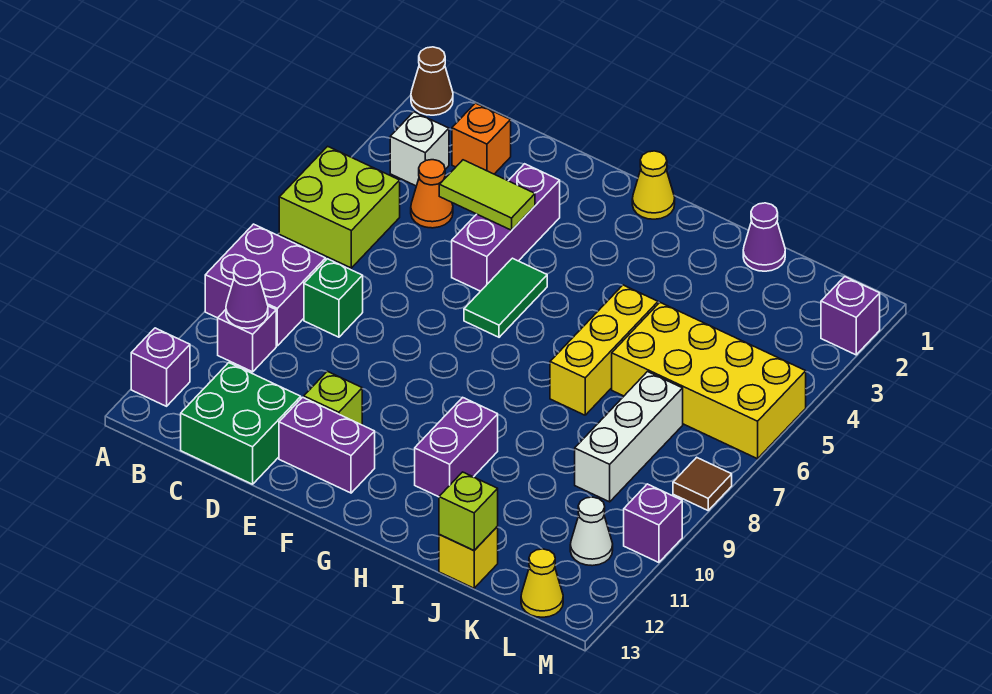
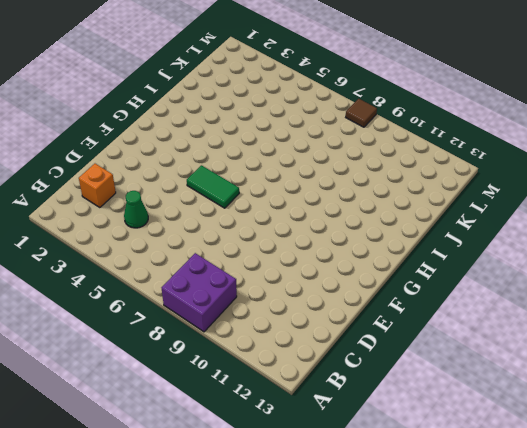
green cone C4 level 1 -> orange cone C4 level 1
none -> brown cone A1 level 1
none -> lime brick A5:B6 level 1
none -> purple brick A12 level 1

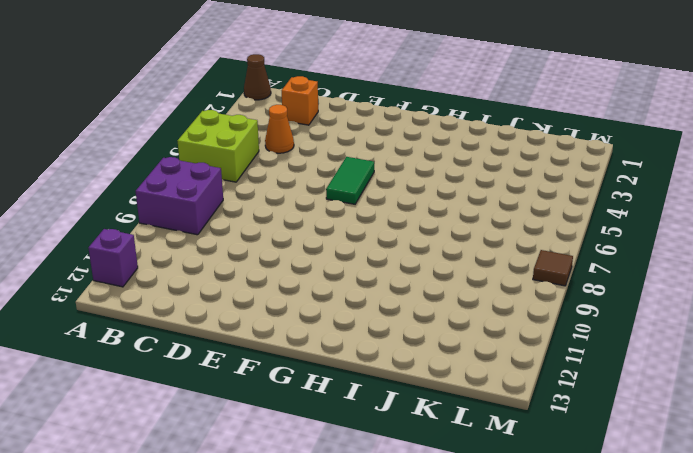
none -> white brick B3 level 1
none -> purple brick B10 level 1
none -> green brick C8 level 1

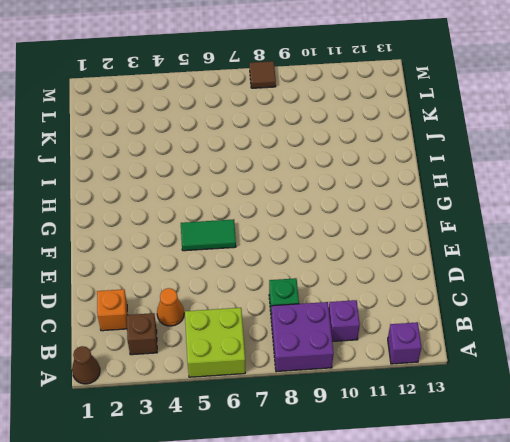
brown brick B3 level 1 -> white brick B3 level 1
none -> green brick C12:D13 level 1
none -> purple brick E3:E5 level 1
none -> lime brick E11 level 1

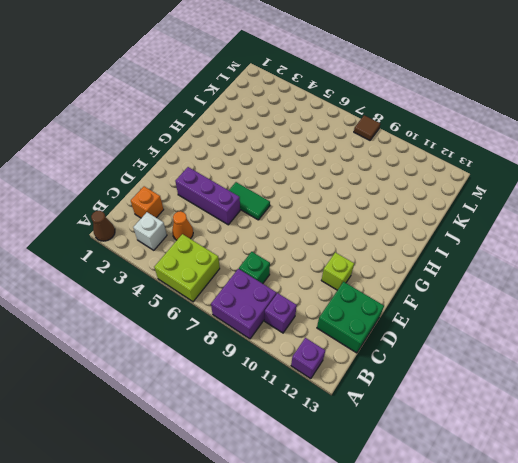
none -> purple brick E12:F12 level 1
none -> yellow cone G1 level 1
none -> purple brick H10:H11 level 1

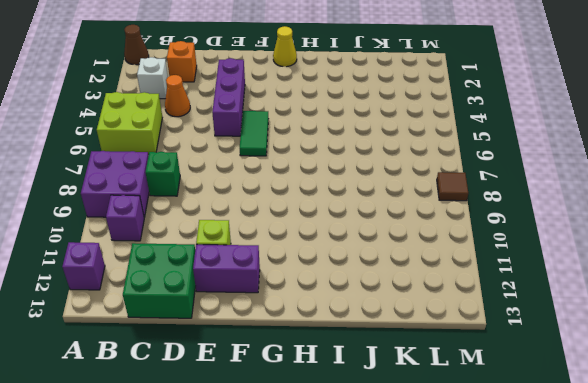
none -> purple brick H10:H11 level 1
none -> yellow brick I5:I7 level 1
none -> purple cone J1 level 1

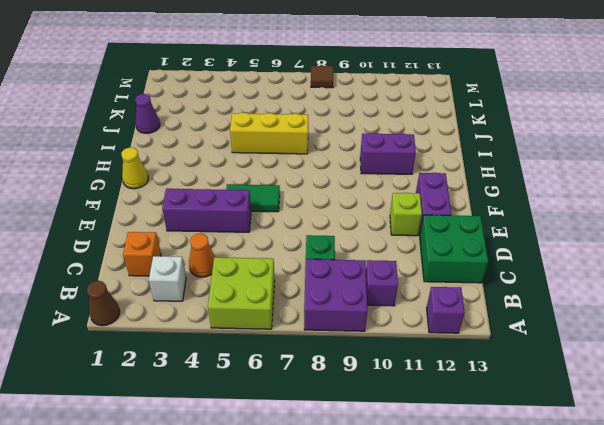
none -> yellow brick J5:M6 level 1
none -> yellow brick J13 level 1
none -> white brick K7:K9 level 1

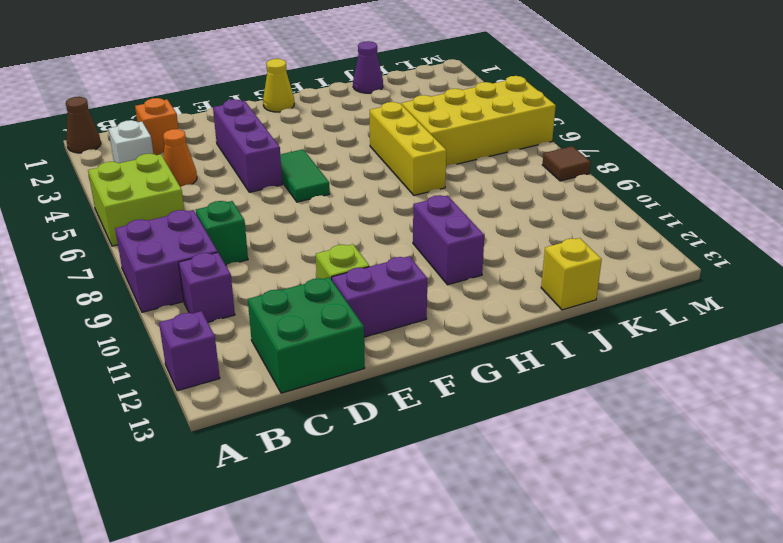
none -> white brick K7:K9 level 1
none -> white cone L11 level 1
none -> yellow cone L13 level 1

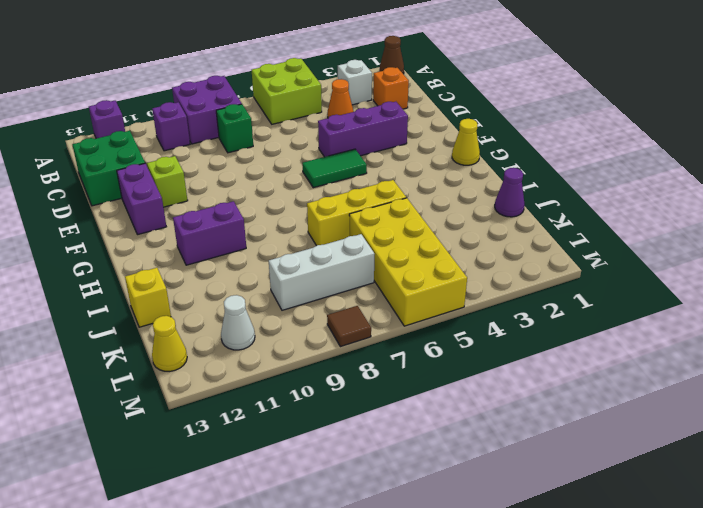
none -> purple brick M2 level 1
none -> purple brick M10 level 1
none -> purple cone B10 level 2

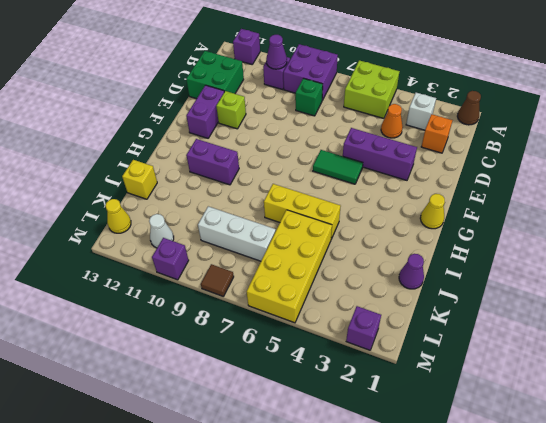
none -> lime tile D4:E4 level 2
none -> lime brick J13 level 2

